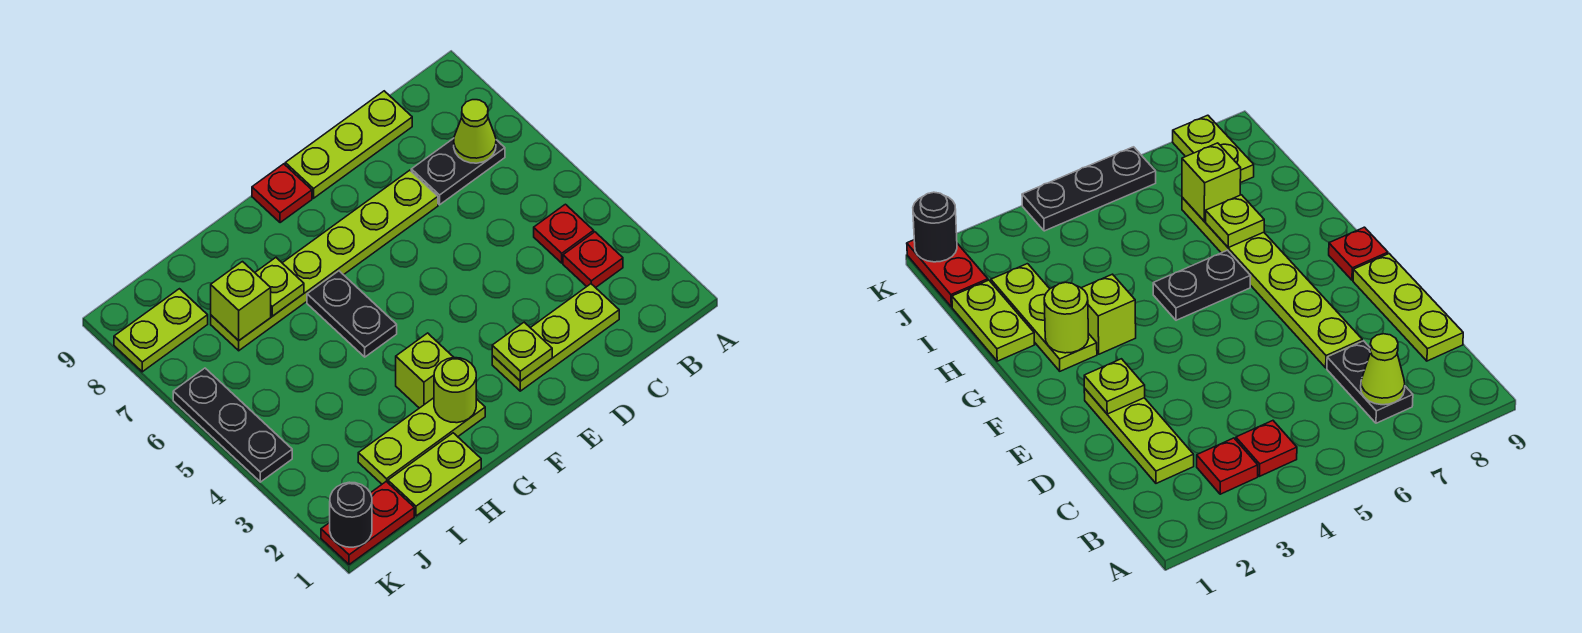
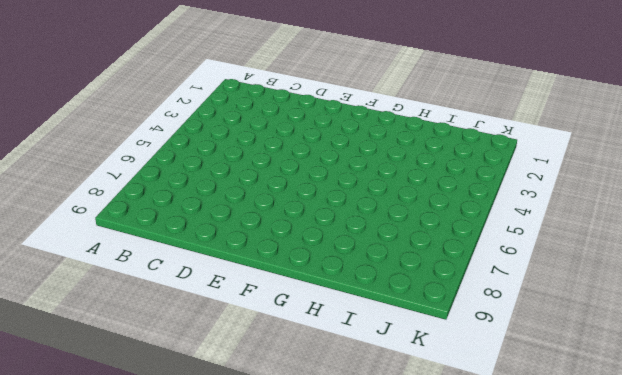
none -> red plate B3 level 1
none -> red plate B4 level 1
none -> black plate B7:C7 level 1

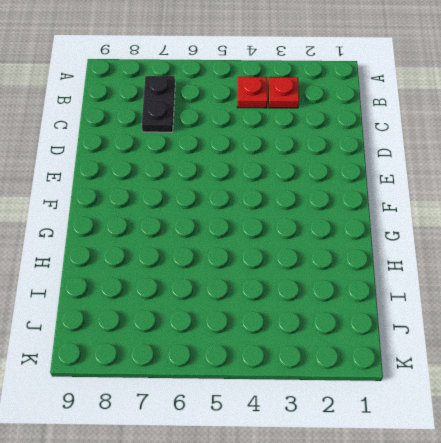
none -> lime plate C2:E2 level 1
none -> lime plate C9:E9 level 1
none -> lime plate D7:I7 level 1

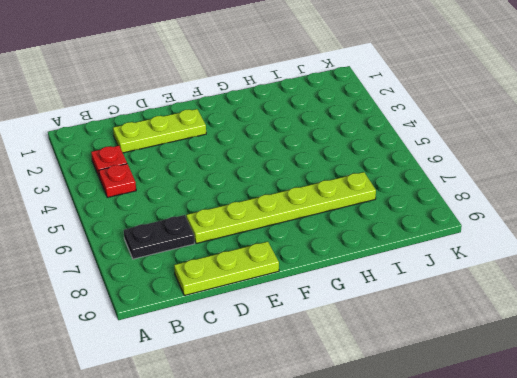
none -> red plate F9 level 1
none -> lime plate G2:I2 level 1
none -> lime brick G3 level 1

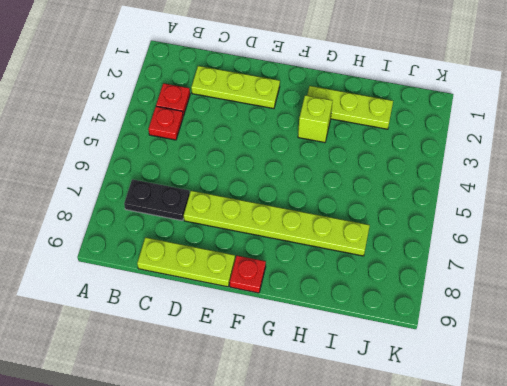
none -> black plate G5:G6 level 1
none -> lime plate H1:I1 level 1
none -> red plate J1:K1 level 1

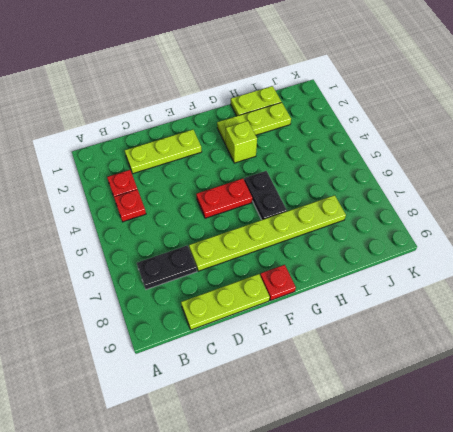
red plate E5:F5 level 1 -> red plate J1:K1 level 1
none -> lime plate J8:K8 level 1
none -> black plate K4:K6 level 1
none -> lime cone B7 level 2

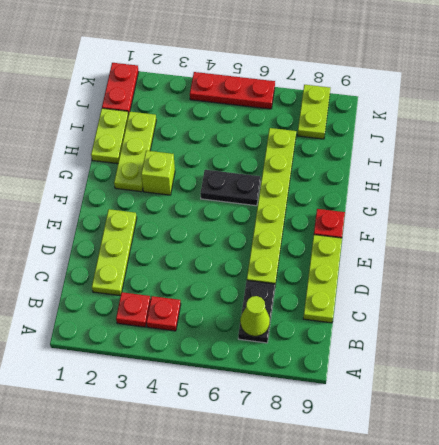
red plate K4:K6 level 1 -> black plate K4:K6 level 1
none -> lime plate E2 level 2
none -> lime round brick G2 level 2
none -> lime plate H7 level 2

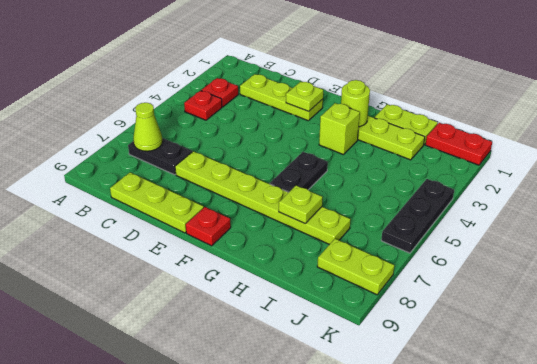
none -> lime brick I7 level 2
none -> black round brick K1 level 2

